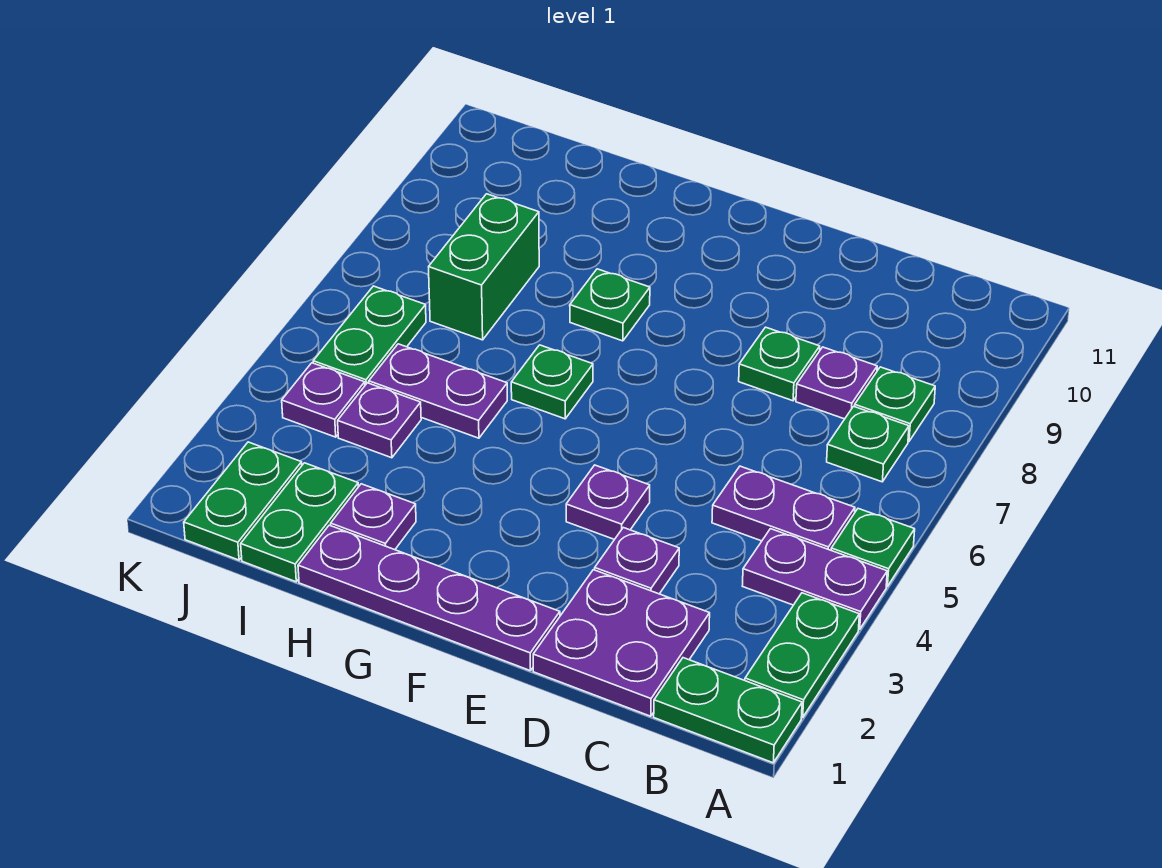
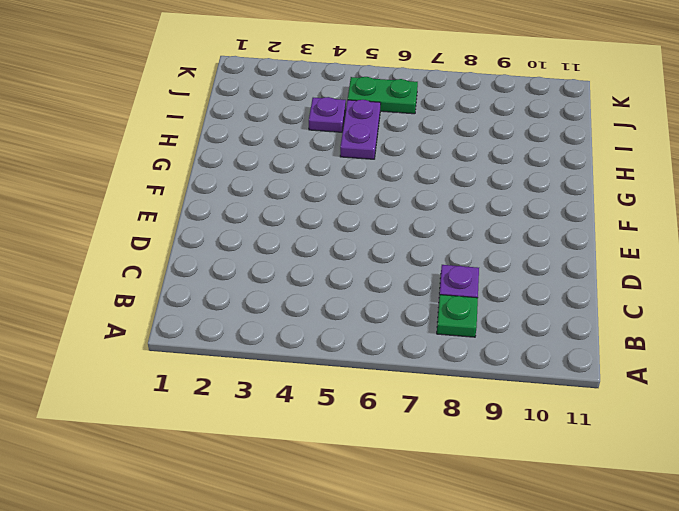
none -> green plate A1:B1 level 1
none -> green plate A2:A3 level 1
none -> purple plate A4:B4 level 1

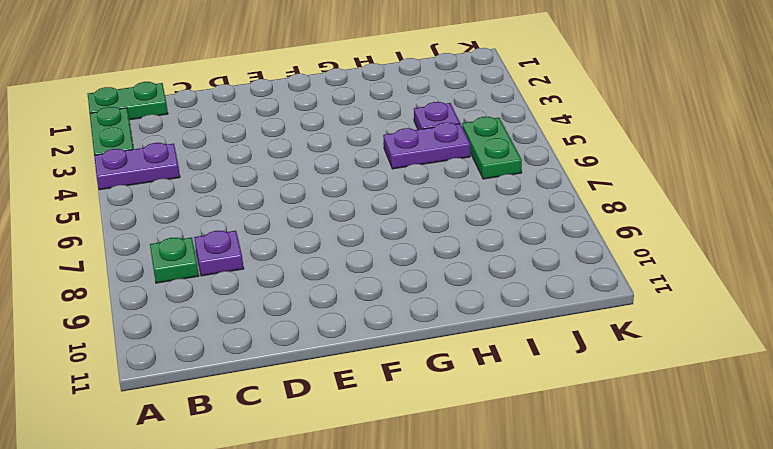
none -> green plate A5 level 1
none -> purple plate B5:C5 level 1
none -> green plate B7 level 1

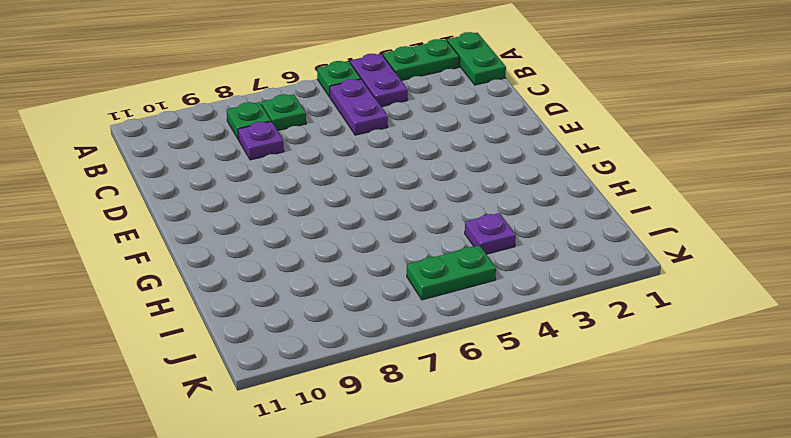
none -> purple plate C1:D2 level 1
none -> purple plate D3 level 1
none -> green plate D8 level 1

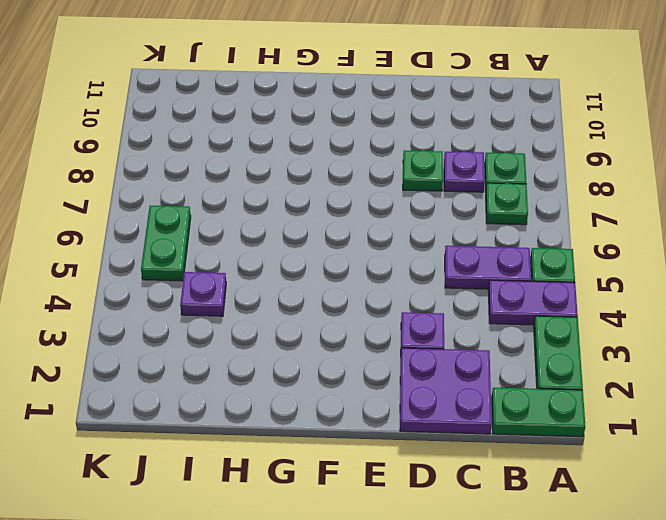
none -> purple plate E1:H1 level 1
none -> purple plate E4 level 1
none -> green plate G6 level 1

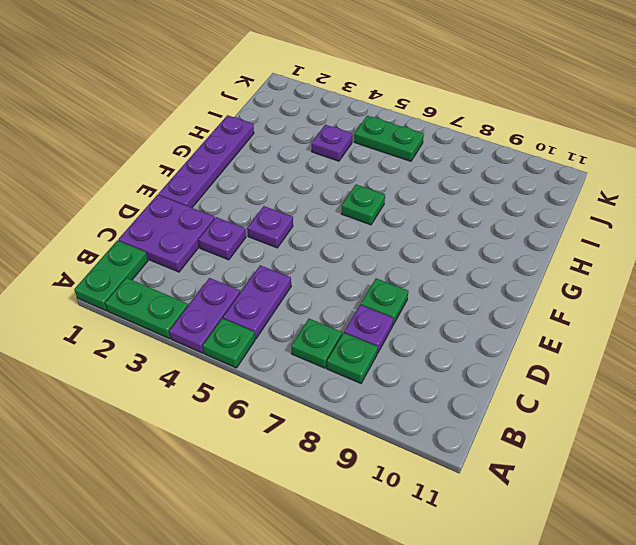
none -> green plate G8 level 1
none -> purple plate H2 level 1
none -> purple plate H5:I5 level 1

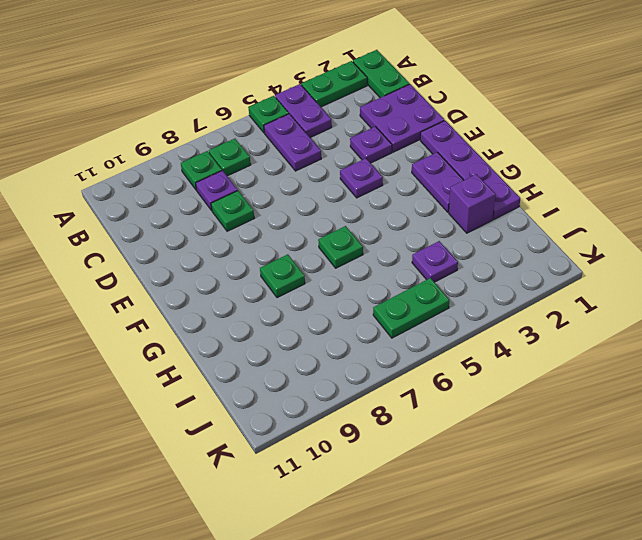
purple plate F2:G2 level 1 -> purple plate H5:I5 level 1
purple brick H2 level 1 -> purple plate H2 level 1
none -> green plate I1:I2 level 1
none -> green brick I7:I8 level 1
none -> green plate J1:J2 level 1

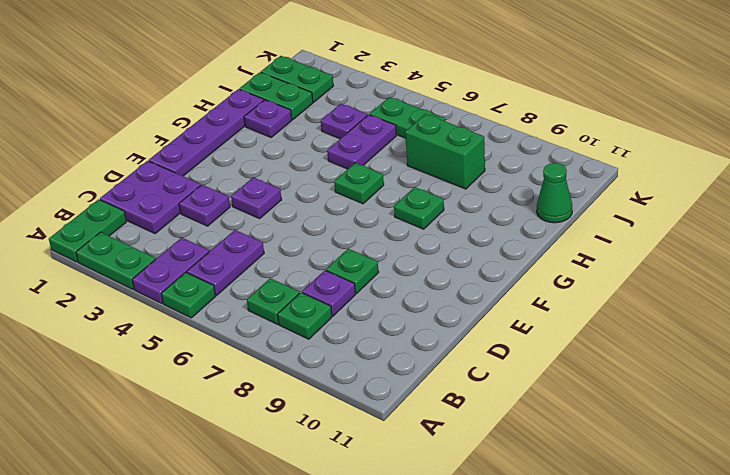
green cone I11 level 1 -> none
none -> purple plate J4 level 1

